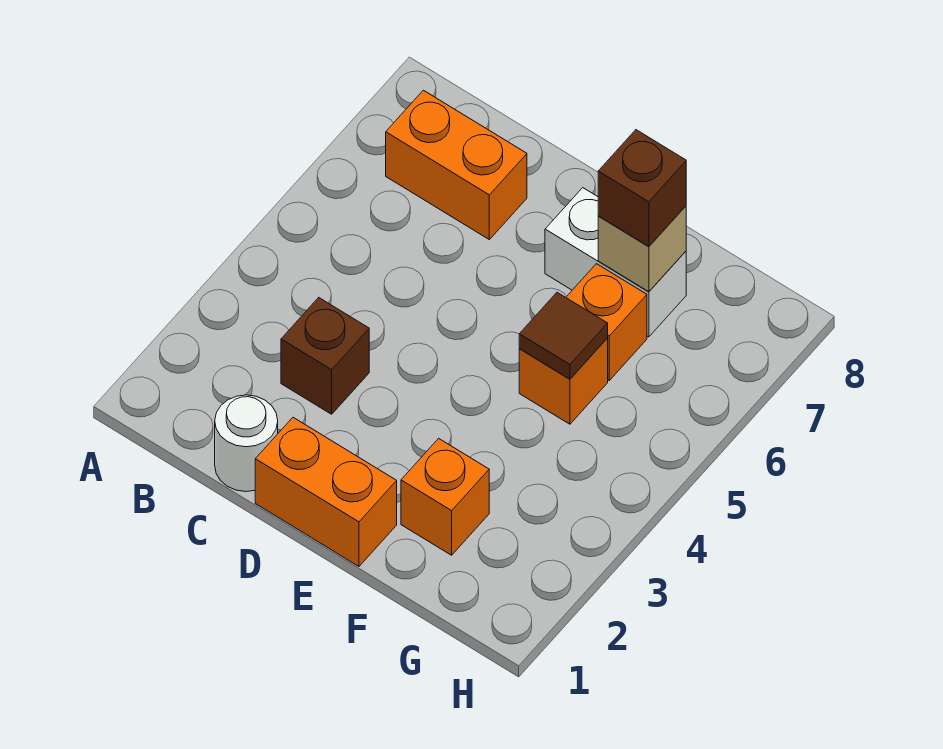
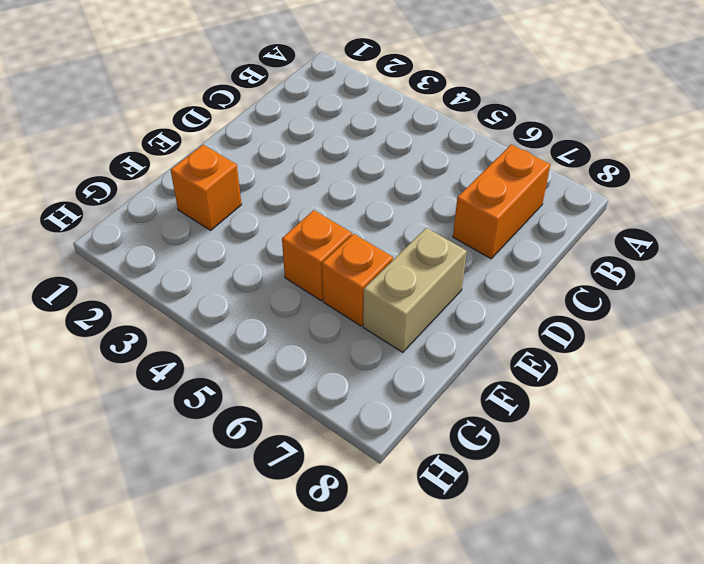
tan brick E7:F7 level 1 -> white brick E7:F7 level 1
none -> white round brick C1 level 1
none -> brown brick C3 level 1

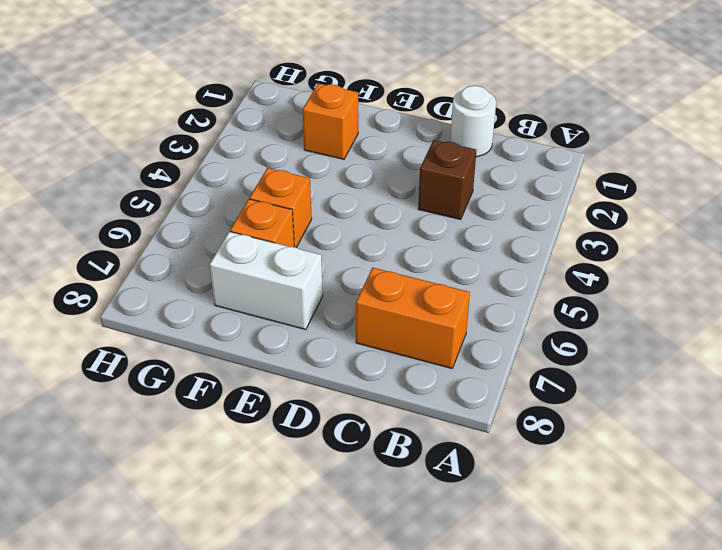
none -> orange brick D1:E1 level 1
none -> brown tile F5 level 2

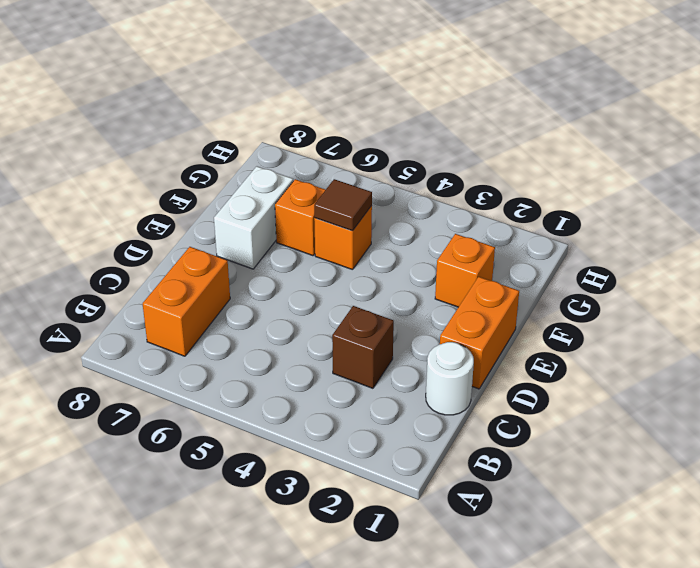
none -> tan brick F7 level 2
none -> brown brick F7 level 3

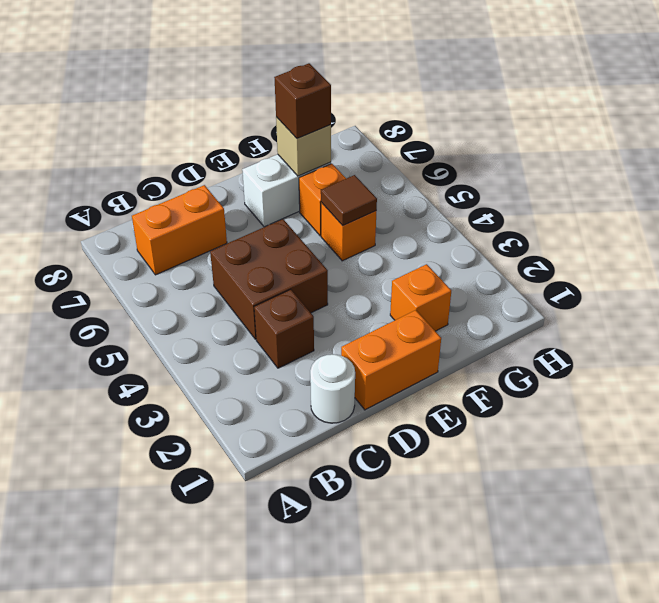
brown brick C4:D5 level 1 -> none

